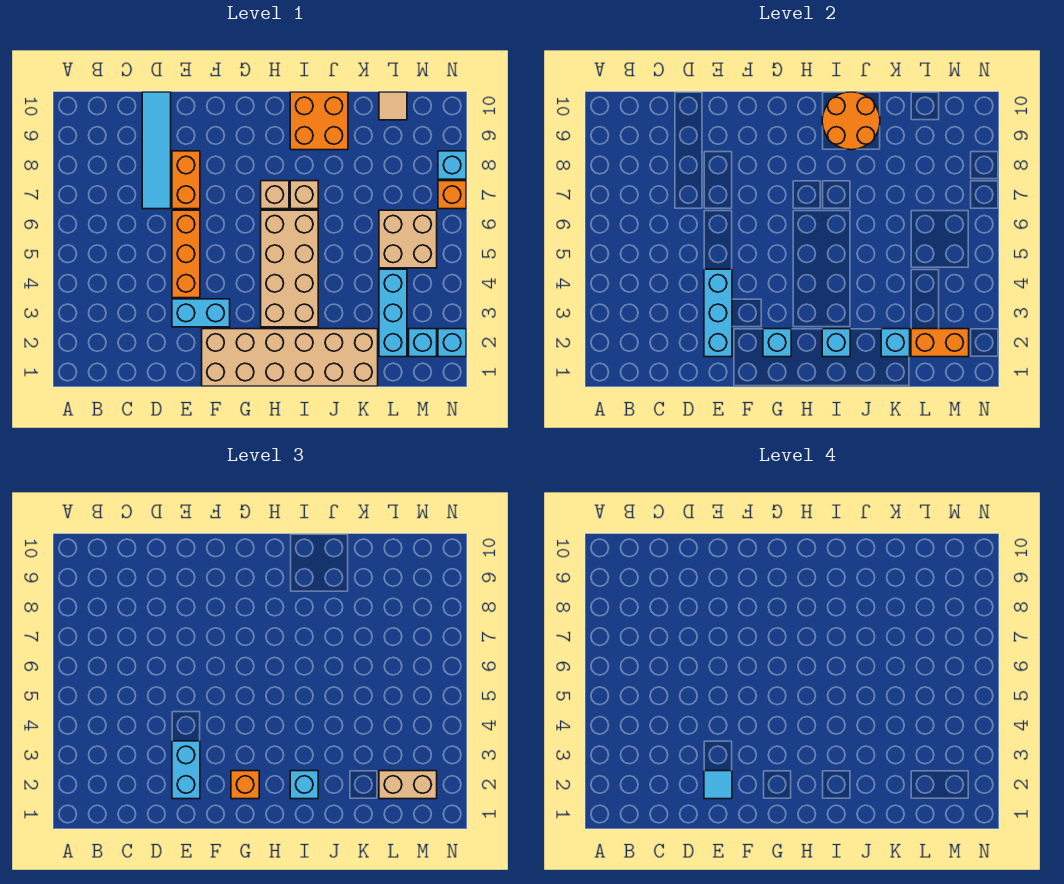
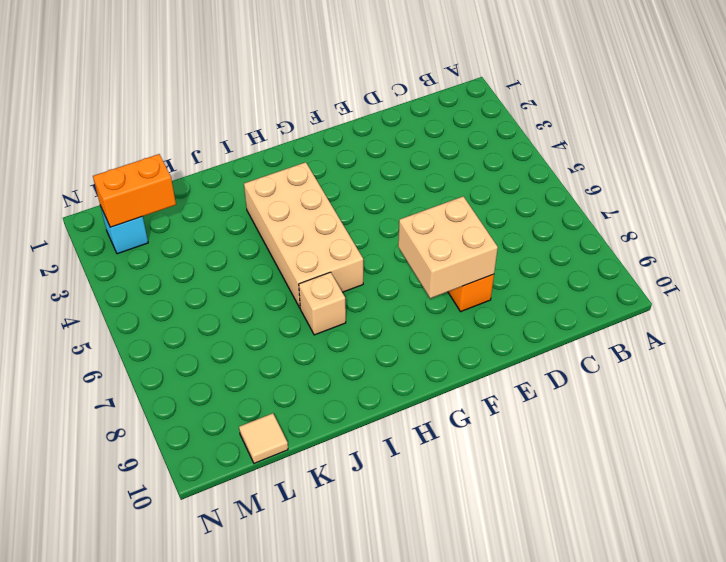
tan brick E7:F8 level 2 -> tan brick L5:M6 level 1
none -> cyan tile D7:D10 level 1
none -> cyan brick E3:F3 level 1
none -> orange brick E4:E6 level 1

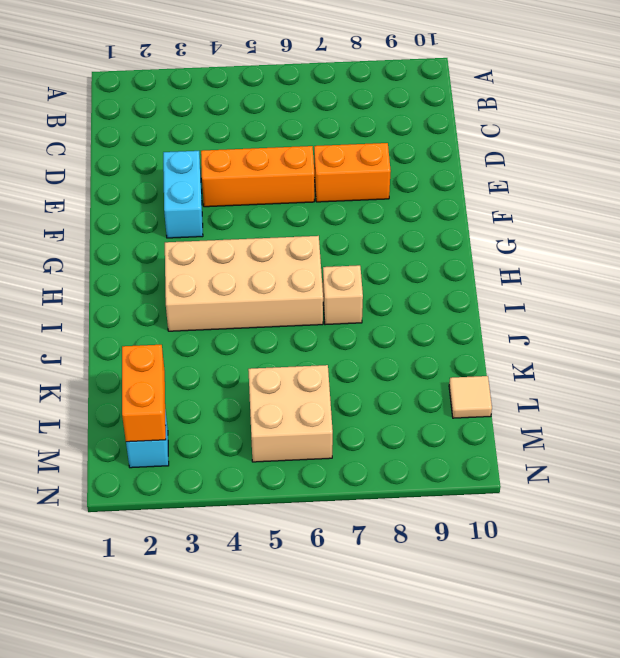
none -> cyan tile D7:D10 level 1
none -> tan brick F1:K2 level 1
none -> tan brick H7 level 1

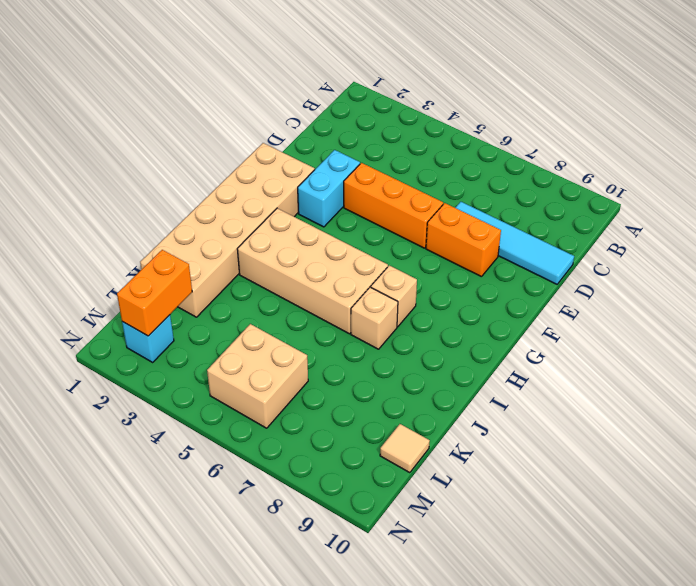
none -> orange brick I9:J10 level 1
none -> cyan brick L2:L4 level 1
none -> cyan brick N2 level 1

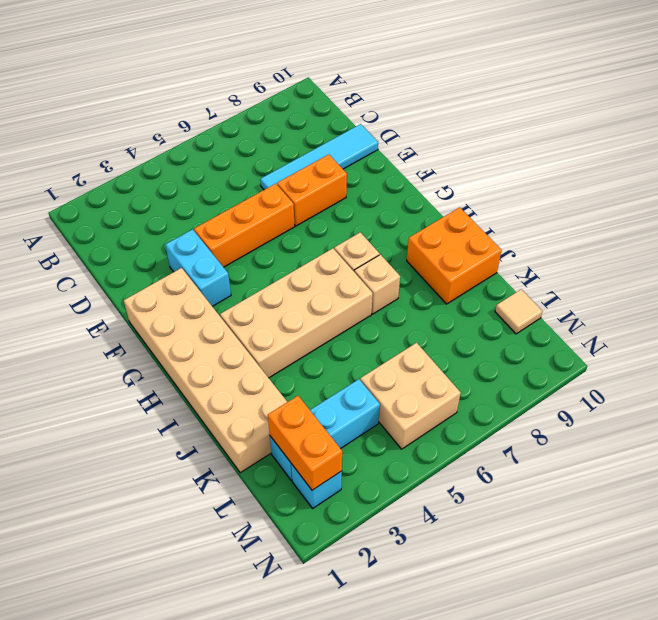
none -> cyan brick N2 level 1
none -> orange brick N7 level 1
none -> cyan brick N8 level 1

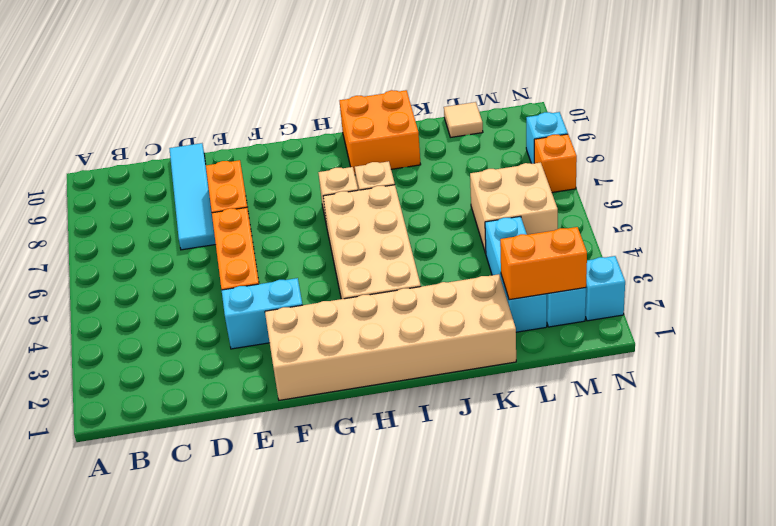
none -> cyan brick E2:E4 level 2
none -> cyan brick G2 level 2
none -> cyan brick I2 level 2

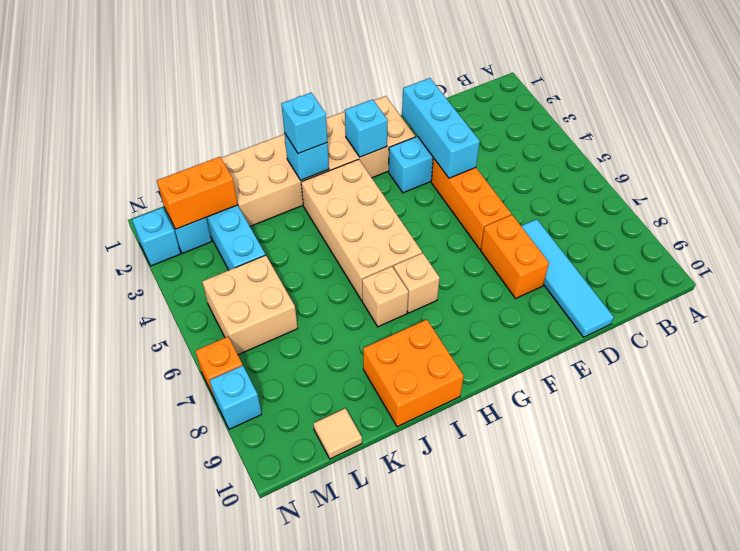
none -> orange round brick I9:J10 level 2
none -> cyan brick K2 level 2
none -> cyan brick E2:E3 level 3

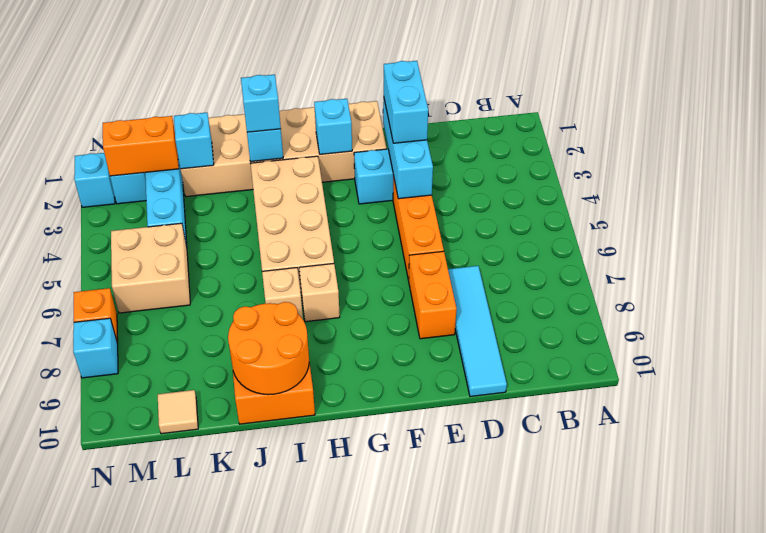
none -> orange brick G2 level 3
none -> tan brick L2:M2 level 3
none -> cyan tile E2 level 4

